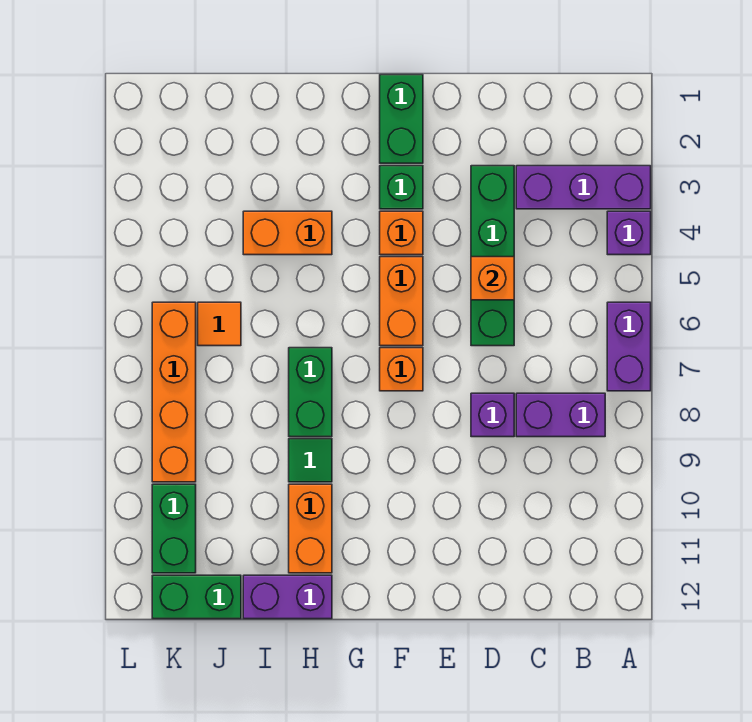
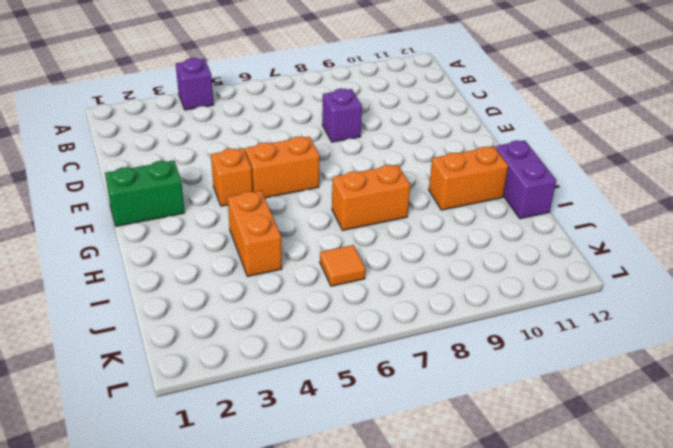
orange brick H7:H8 level 1 -> green brick H7:H8 level 1
none -> purple brick A3:C3 level 1
none -> purple brick A6:A7 level 1
none -> purple brick B8:C8 level 1

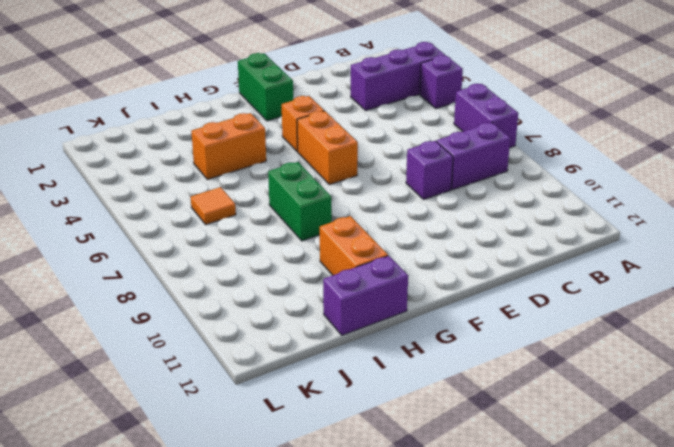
none -> green brick D3:D6 level 1
none -> green brick F3 level 1
none -> orange brick F7 level 1

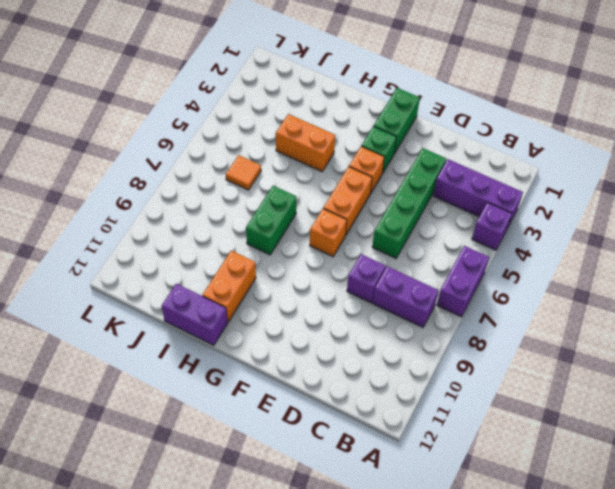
none -> green tile H9 level 1
none -> green brick J12:K12 level 1
none -> orange brick K6:K9 level 1

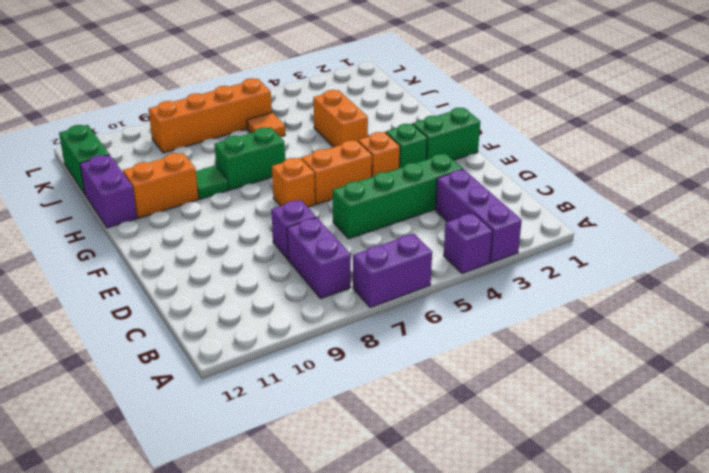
none -> green brick K10:K11 level 1
none -> orange brick D5 level 2

